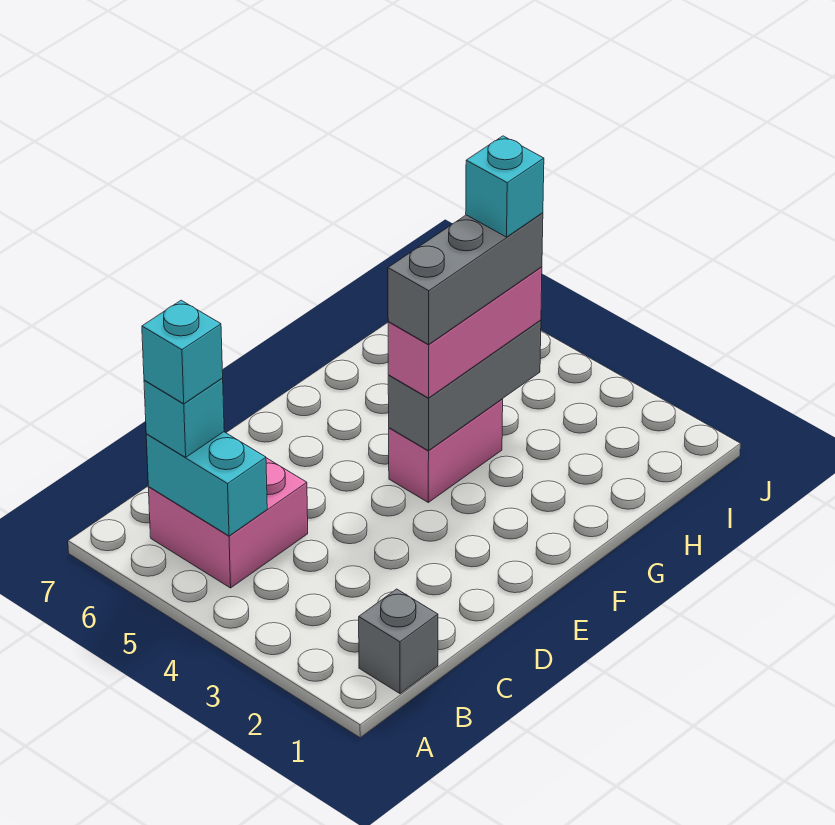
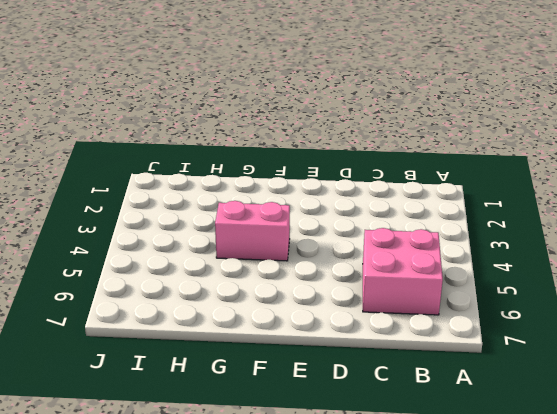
none -> grey brick B1 level 1
none -> cyan brick B5:B6 level 2

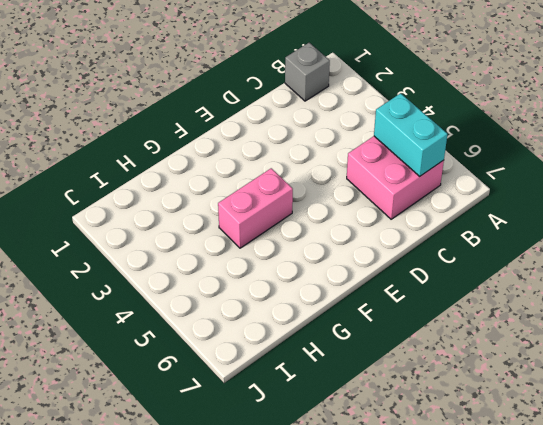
none -> grey brick F4:H4 level 2
none -> cyan brick B6 level 3

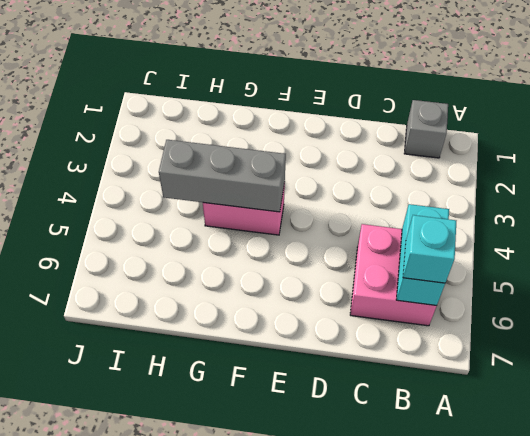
none -> pink brick F4:H4 level 3
none -> cyan brick B6 level 4

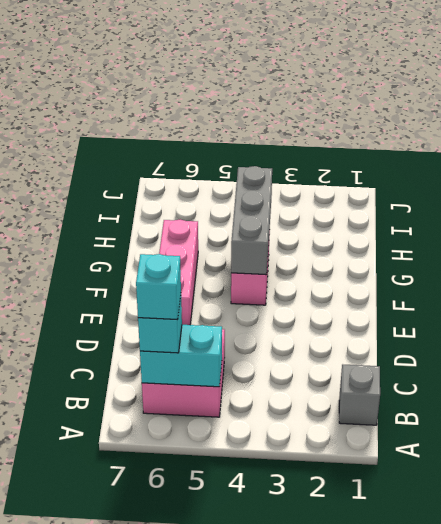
pink brick E6:G6 level 1 -> pink brick F4:H4 level 3
none -> grey brick F4:H4 level 4
none -> cyan brick H4 level 5

